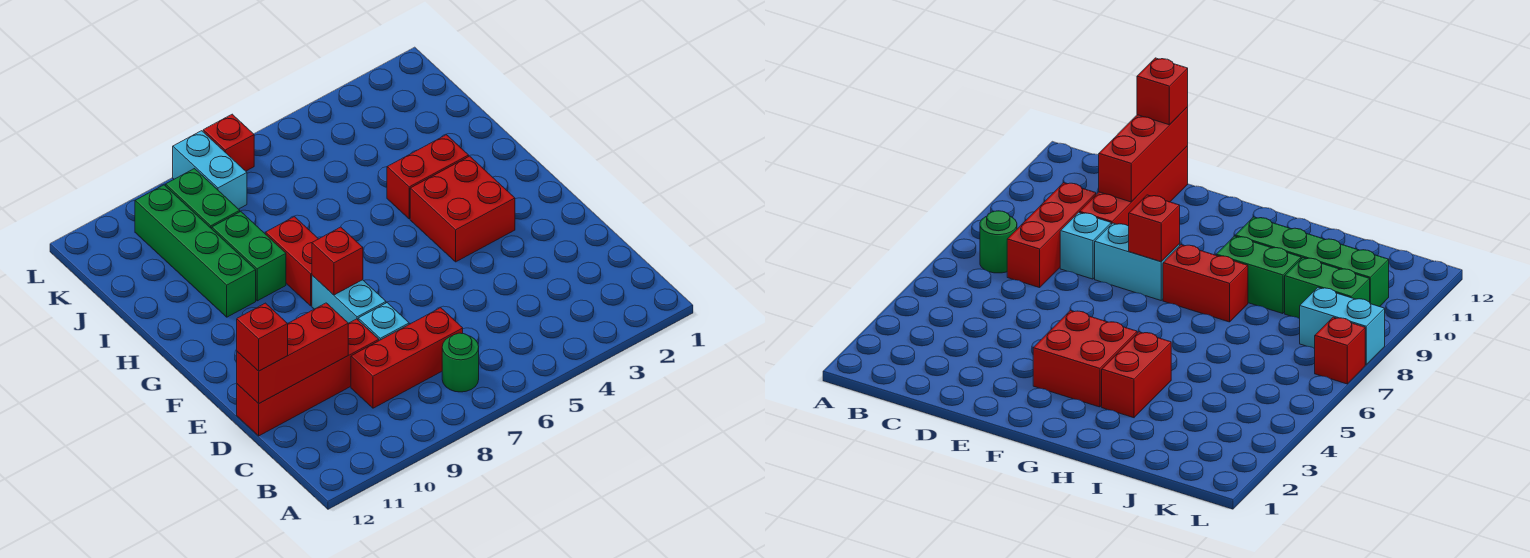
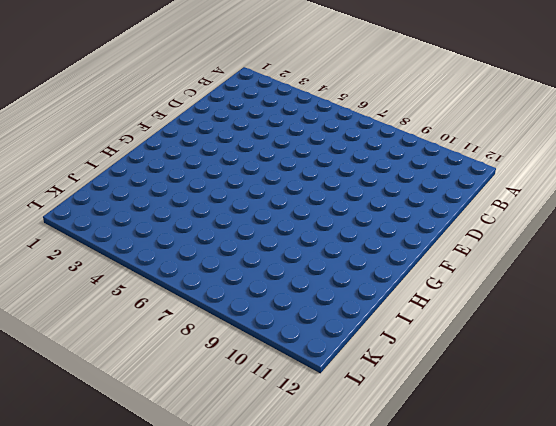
none -> green round brick B7 level 1
none -> red brick C7:C9 level 1
none -> cyan brick D8 level 1

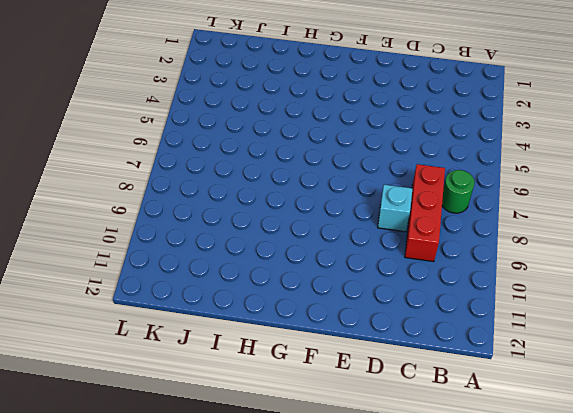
none -> red brick D9:D12 level 1
none -> cyan brick E8:F8 level 1
none -> red brick F3:G4 level 1

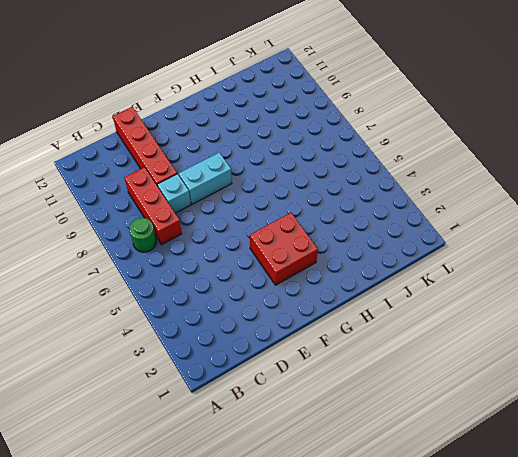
none -> red brick G8:H8 level 1
none -> red brick H3:H4 level 1
none -> green brick H9:I9 level 1

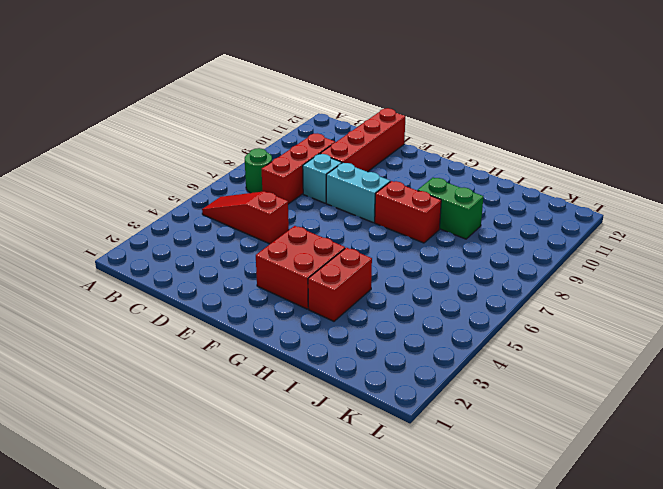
red slope B5:D5 level 1 top D -> none
none -> green brick H10:K10 level 1
none -> green brick J9:K9 level 1
none -> cyan brick K8:L8 level 1

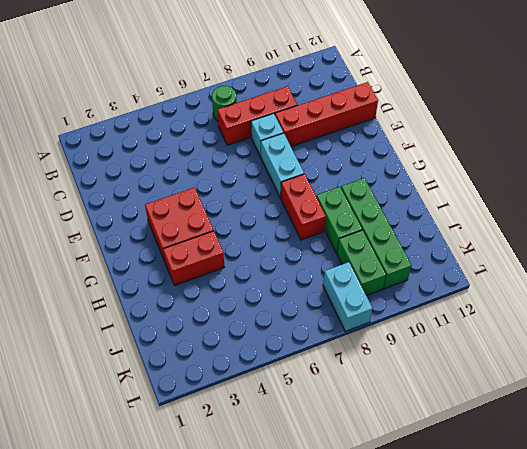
none -> red brick L7 level 1
none -> red brick D10:D12 level 2
none -> red brick F8 level 2

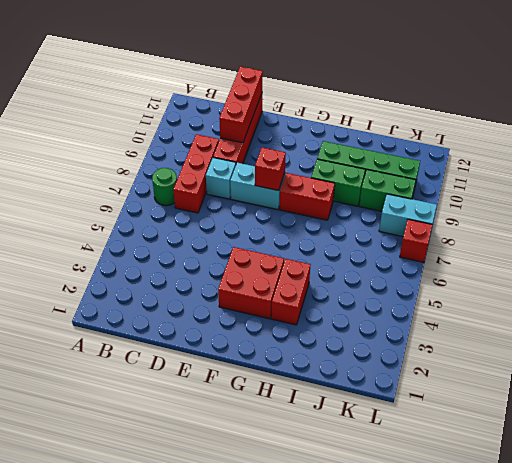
none -> red brick D12 level 3

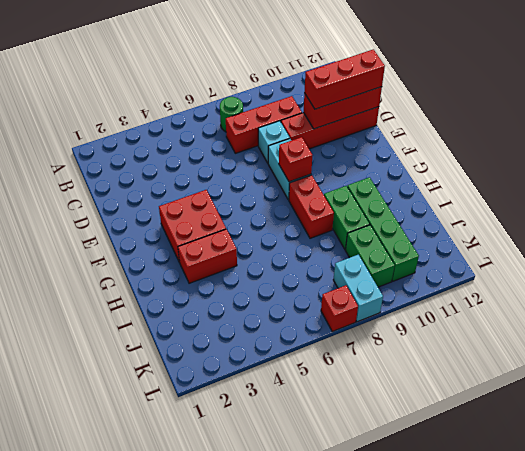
red brick D10:D12 level 3 -> red brick D12 level 3

